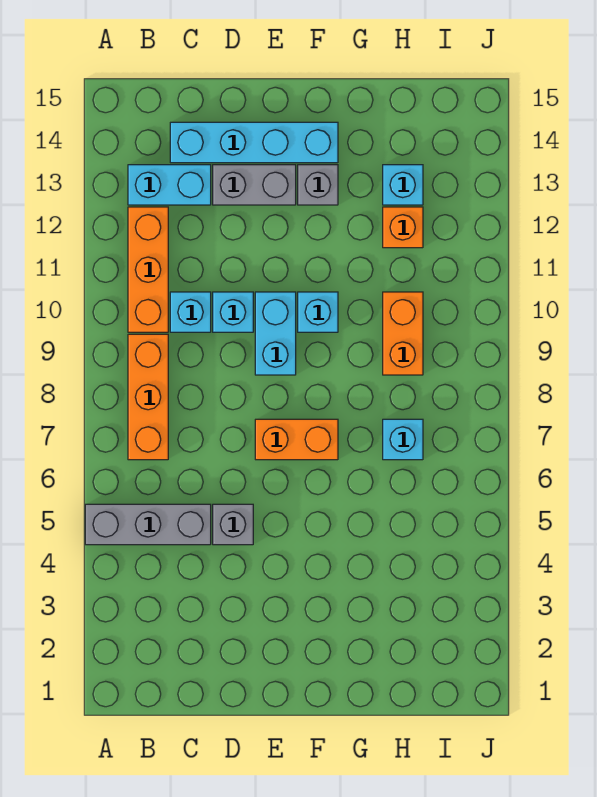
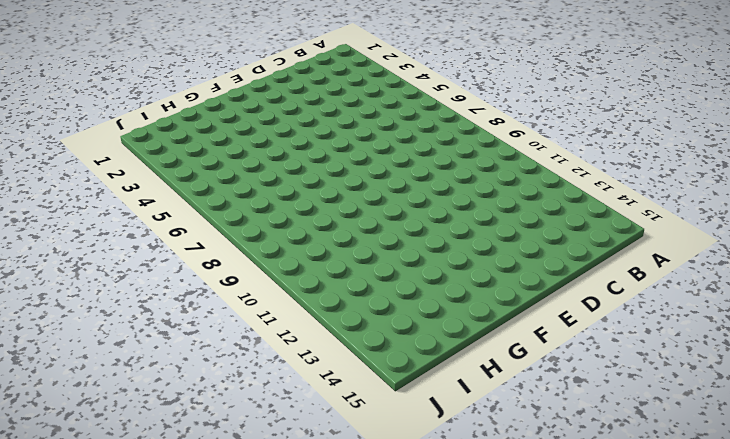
none -> grey brick A5:C5 level 1
none -> orange brick B7:B9 level 1
none -> orange brick B10:B12 level 1

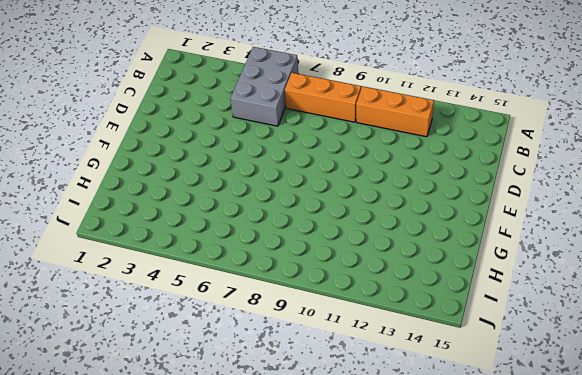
grey brick A5:C6 level 1 -> grey brick A5:C5 level 1
none -> cyan brick B13:C13 level 1
none -> cyan brick C10 level 1
none -> cyan brick C14:F14 level 1

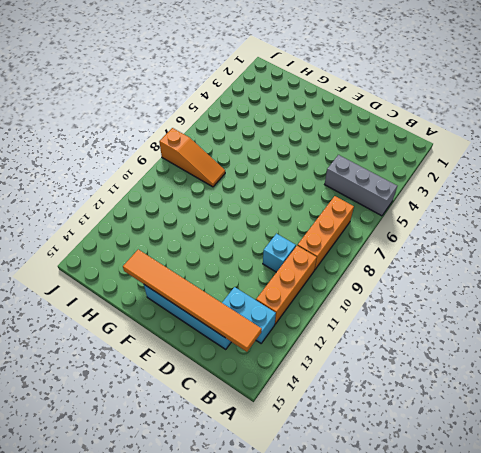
orange tile B14:G14 level 2 -> none
orange slope H8:J8 level 1 top J -> none
none -> grey brick D5 level 1
none -> cyan brick D10 level 1
none -> grey brick D13:E13 level 1

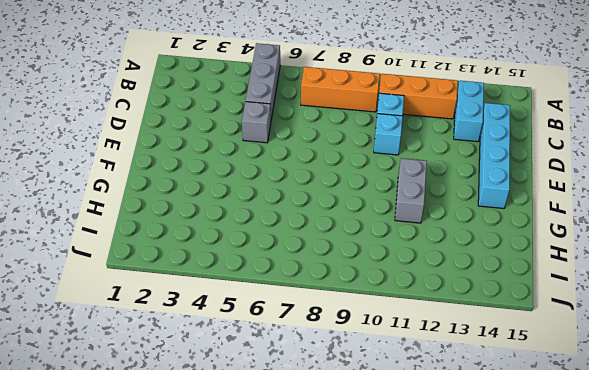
grey brick F11:G11 level 1 -> grey brick D13:E13 level 1
none -> orange brick E7:F7 level 1
none -> cyan brick E9:E10 level 1
none -> cyan brick F10 level 1

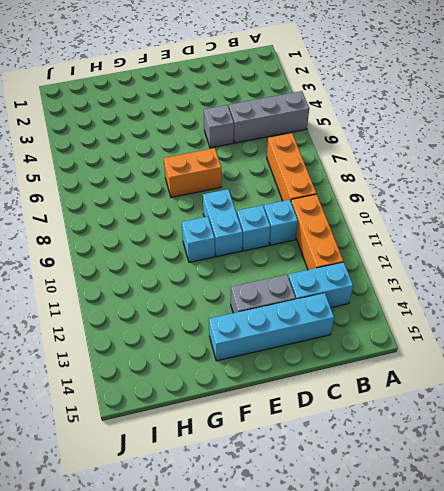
none -> grey brick F13 level 1
none -> cyan brick H7 level 1
none -> orange brick H9:H10 level 1

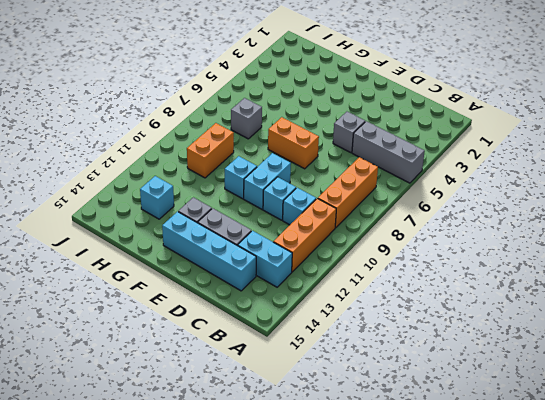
grey brick H7 level 1 -> cyan brick H7 level 1
none -> orange brick H12 level 1

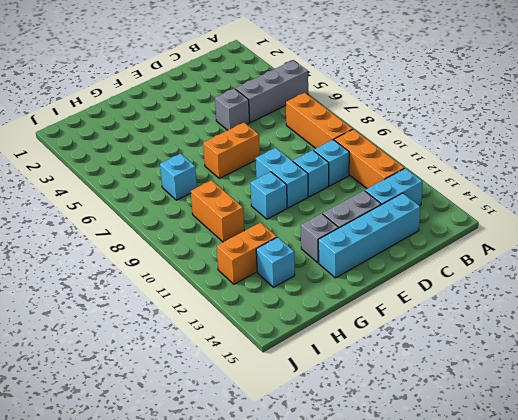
orange brick H12:I12 level 1 -> orange brick H12 level 1

